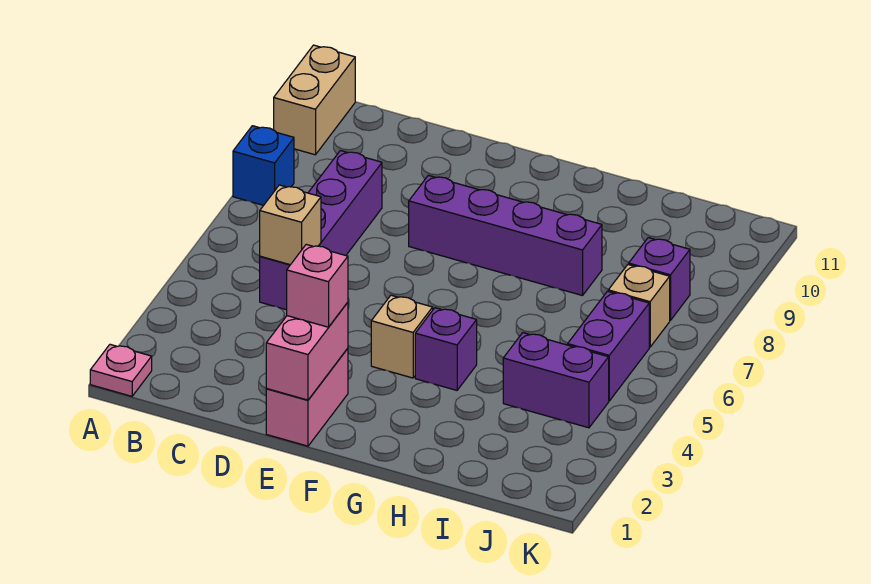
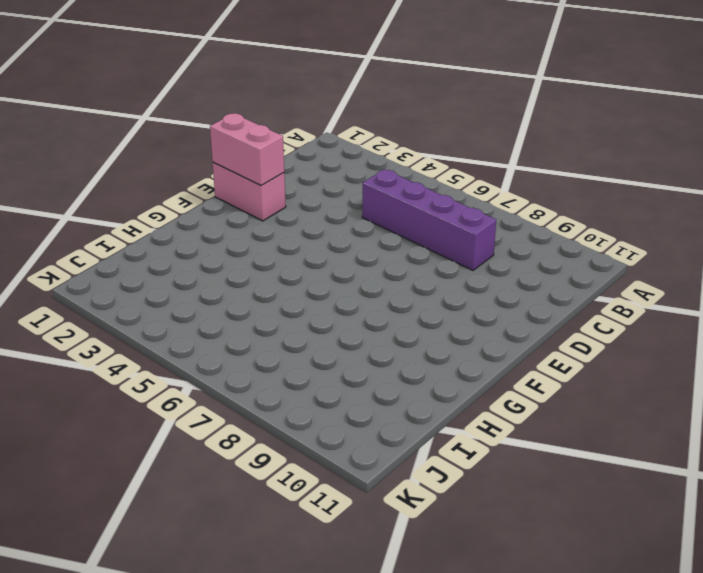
none -> pink plate A1 level 1
none -> blue brick A8 level 1
none -> tan brick A10:A11 level 1

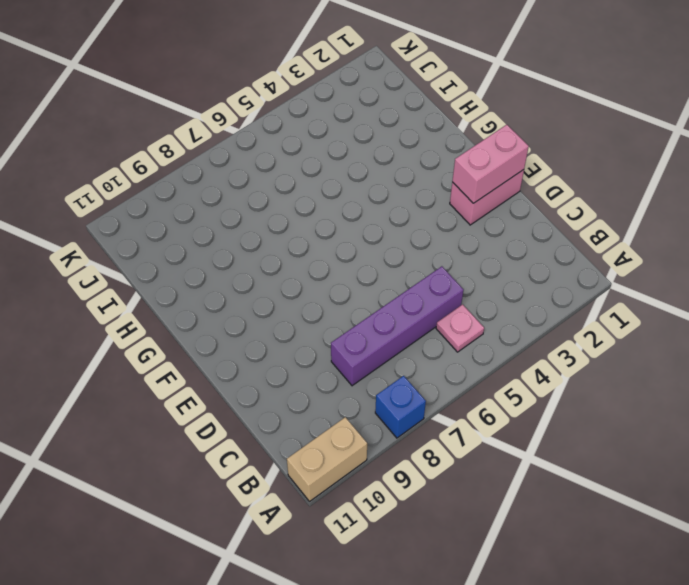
pink plate B5 level 1 -> pink plate A1 level 1
none -> purple brick E8:H8 level 1
none -> tan brick F4 level 1
none -> purple brick G4 level 1

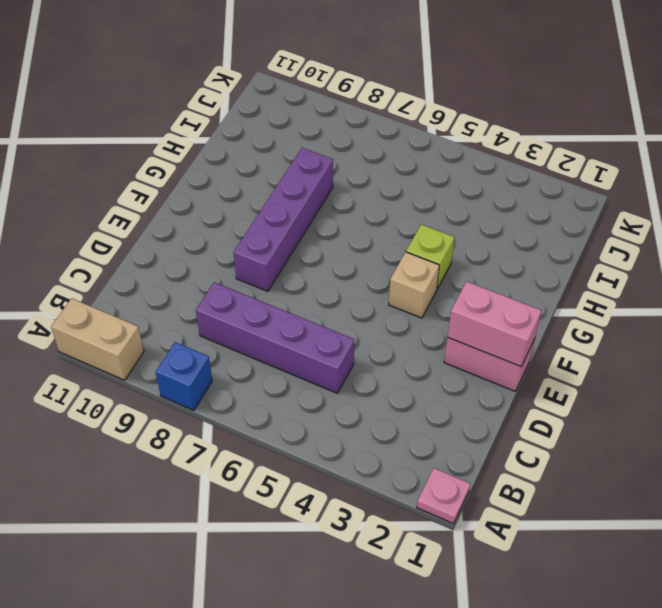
lime brick G4 level 1 -> purple brick G4 level 1
none -> purple brick I4:J4 level 1
none -> purple brick J5:J6 level 1
none -> tan brick J7 level 1

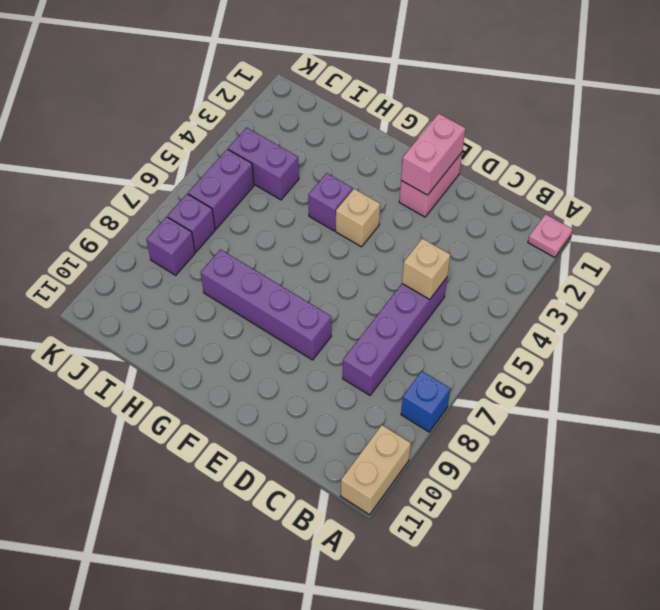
purple brick J7 level 1 -> tan brick J7 level 1
none -> pink brick E2 level 3

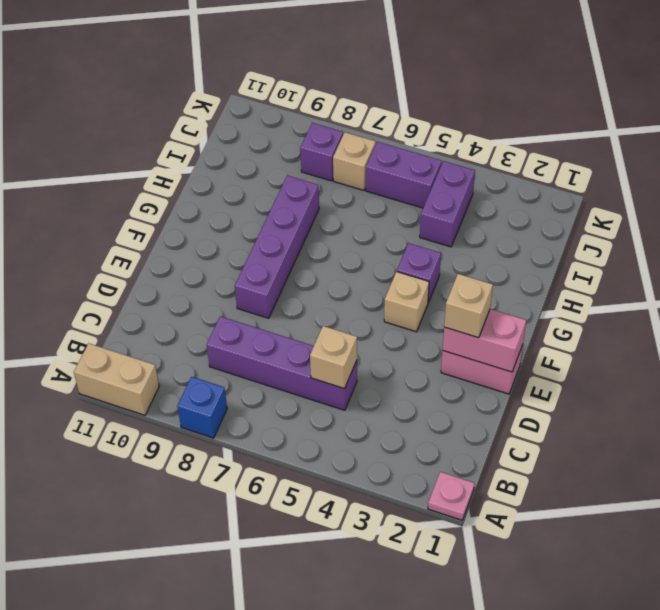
tan brick E2 level 3 -> pink brick E2 level 3

